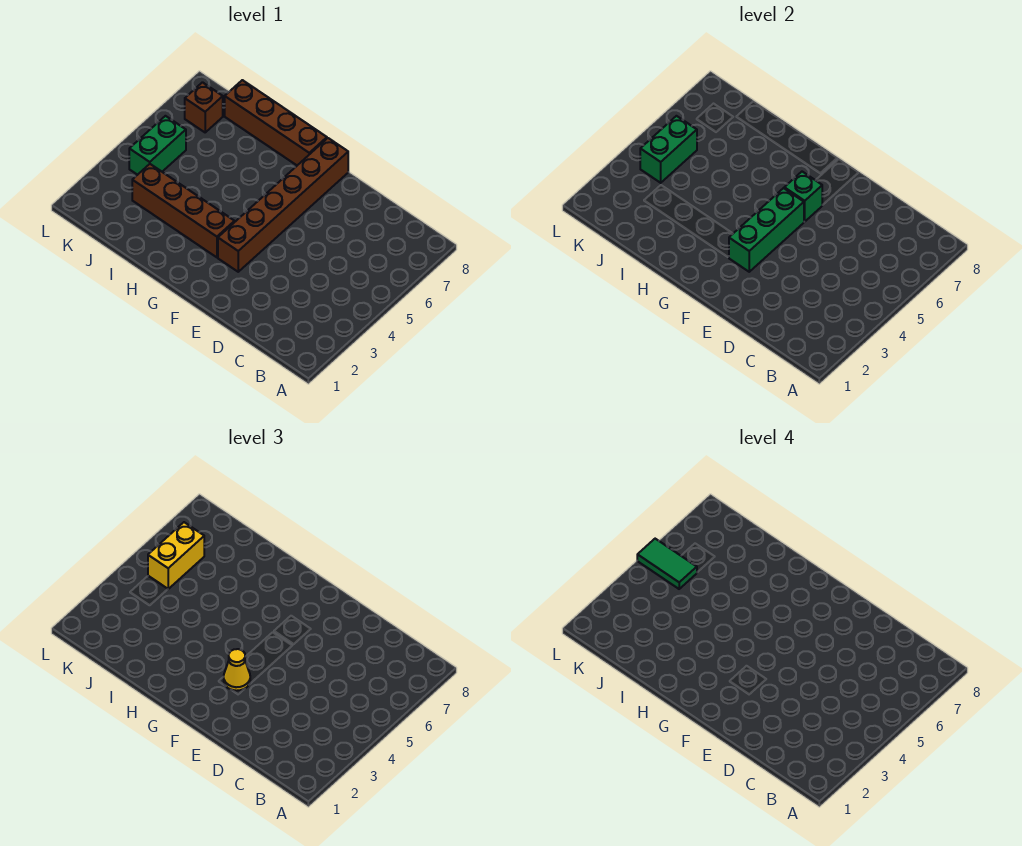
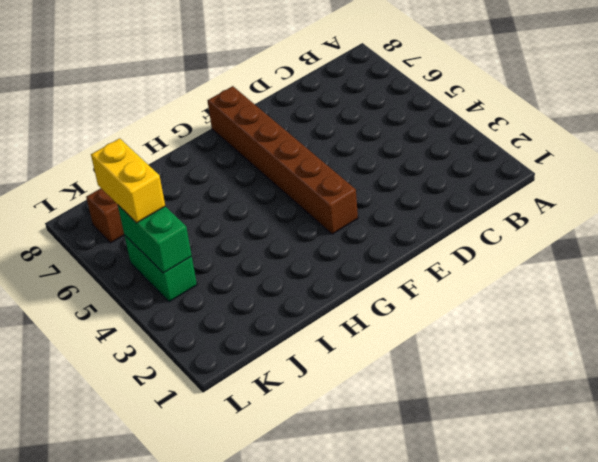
none -> brown brick G3:J3 level 1
none -> brown brick G8:J8 level 1

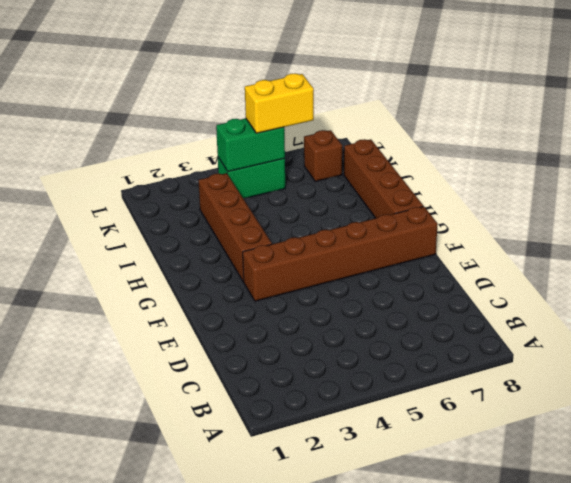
none -> green brick F3:F5 level 2
none -> green brick F6 level 2

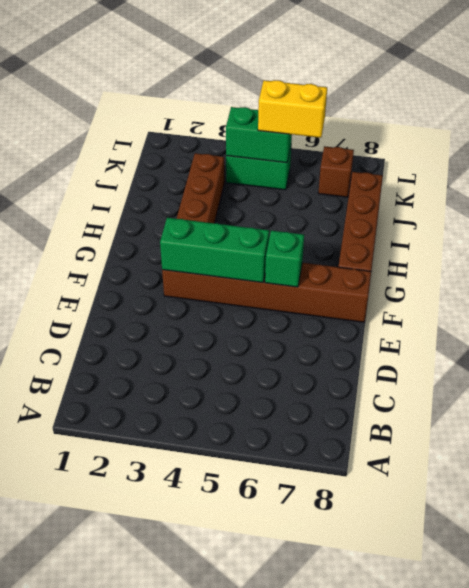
none -> yellow cone F3 level 3
none -> green tile K5:L5 level 4

